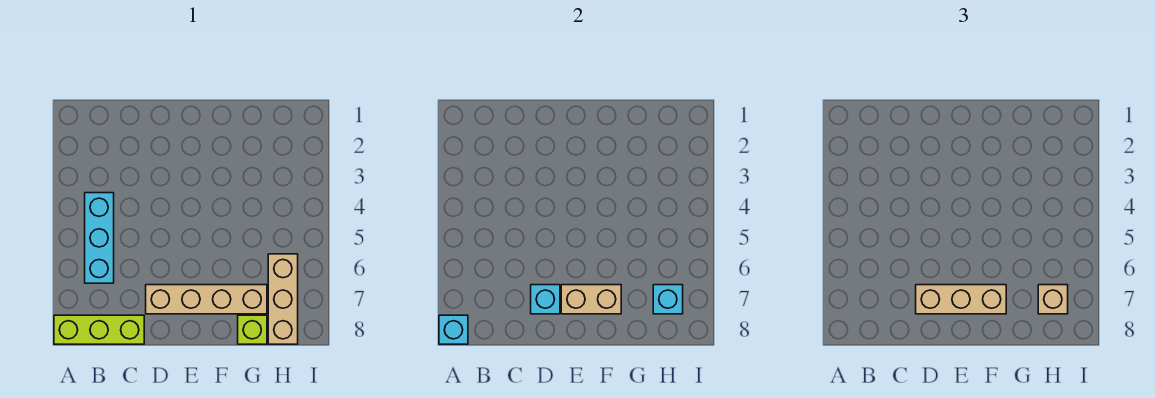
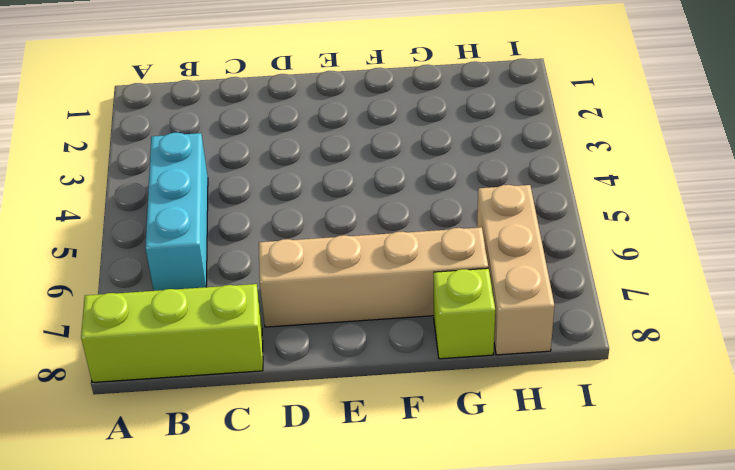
none -> cyan brick A8 level 2
none -> cyan brick D7 level 2

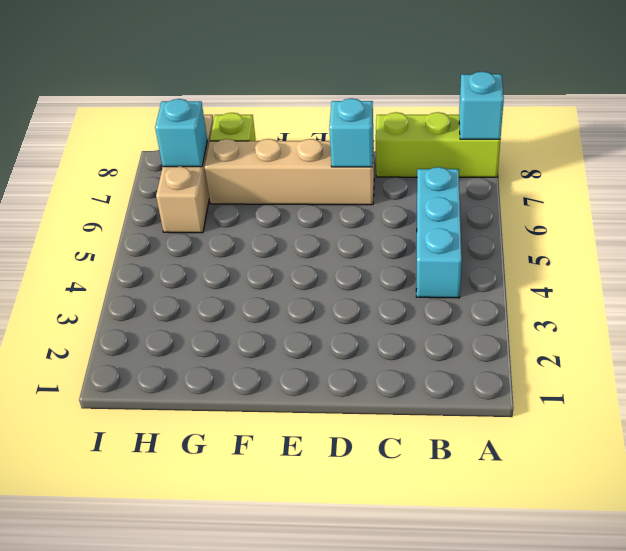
none -> tan brick E7:F7 level 2
none -> tan brick D7:F7 level 3

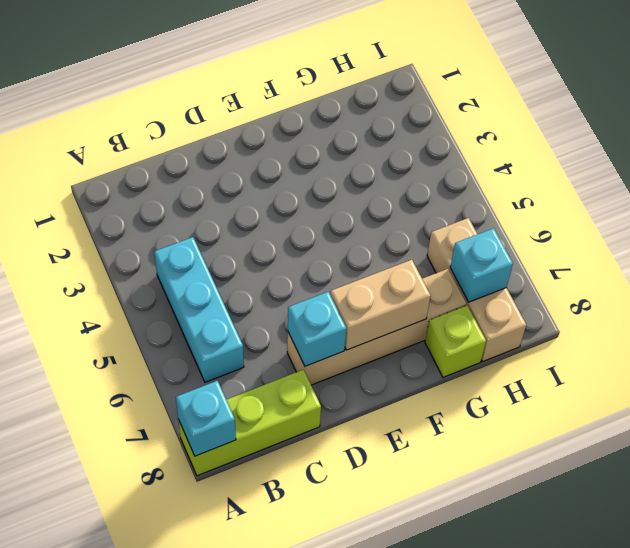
none -> tan brick D7:F7 level 3
none -> tan brick H7 level 3

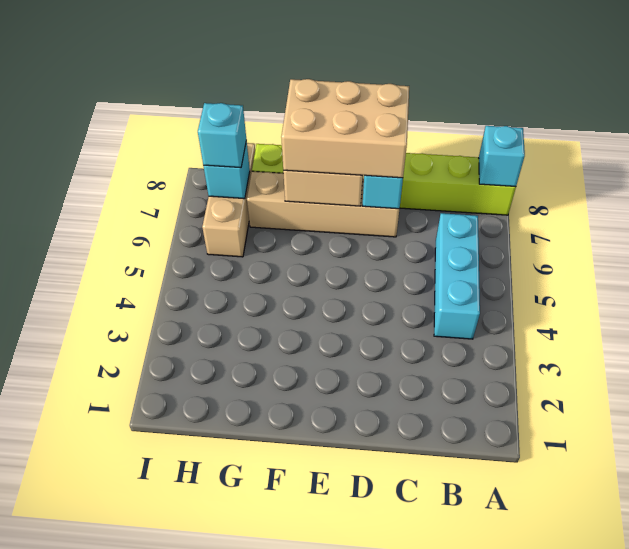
tan brick D7:F8 level 3 -> tan brick D7:F7 level 3
cyan brick H7 level 3 -> tan brick H7 level 3

